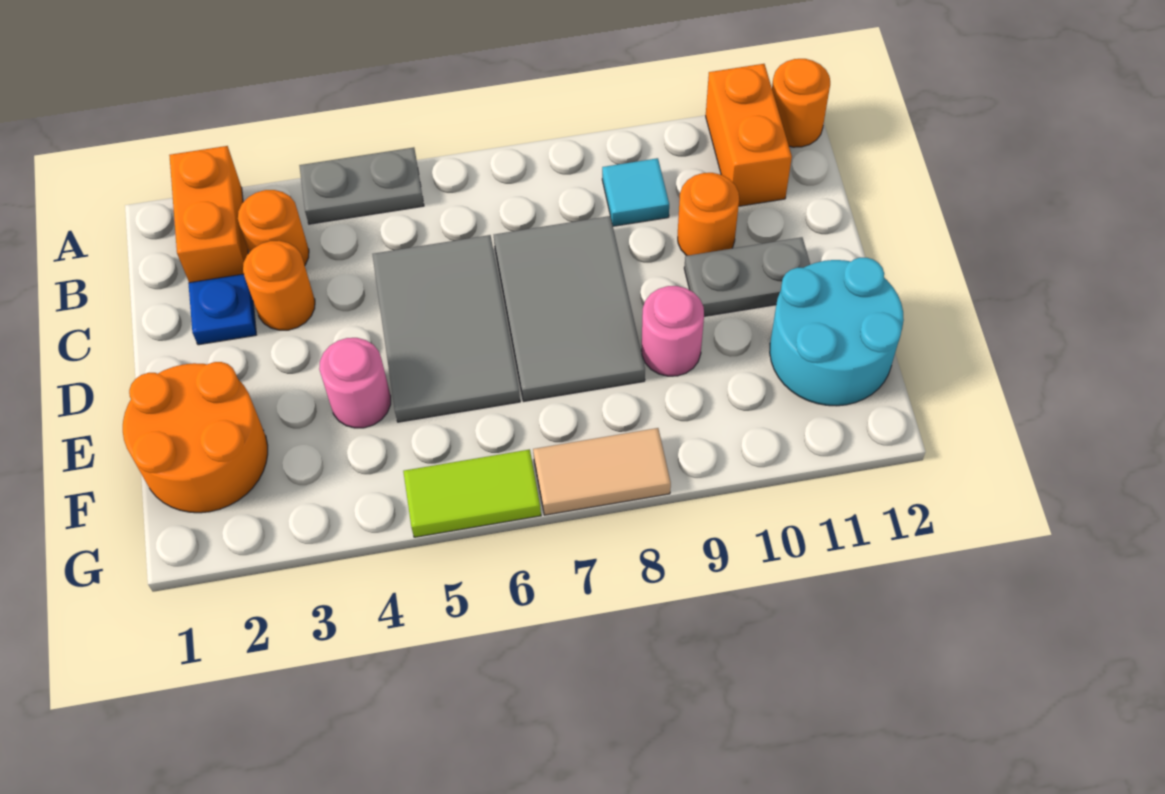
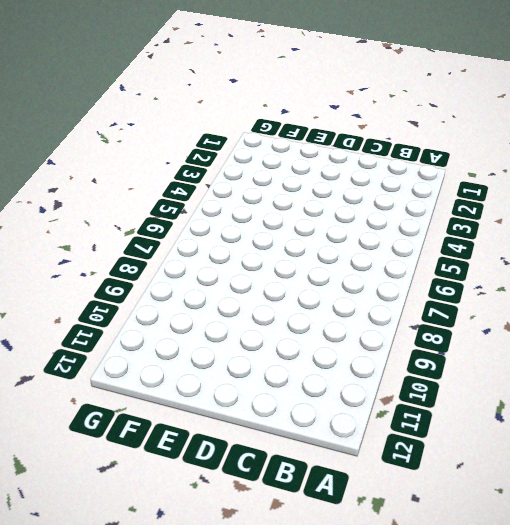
none -> orange brick A2:B2 level 1
none -> grey plate A4:A5 level 1
none -> orange brick A11:B11 level 1

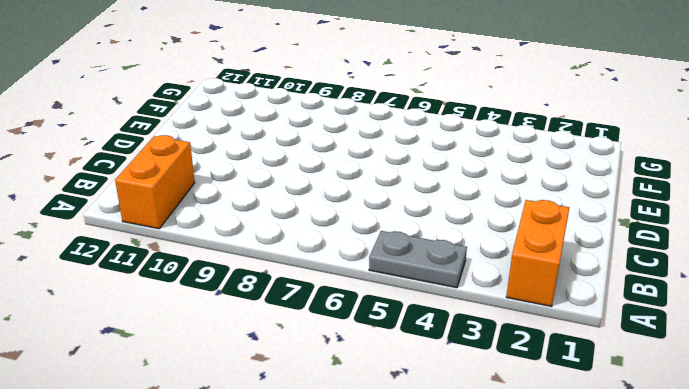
none -> orange round brick A12 level 1
none -> orange round brick B3 level 1
none -> cyan tile B9 level 1

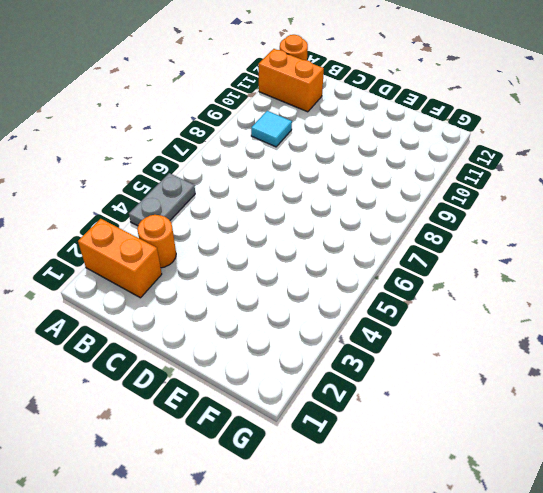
none -> blue plate C2 level 1
none -> orange round brick C3 level 1
none -> grey tile C5:E6 level 1

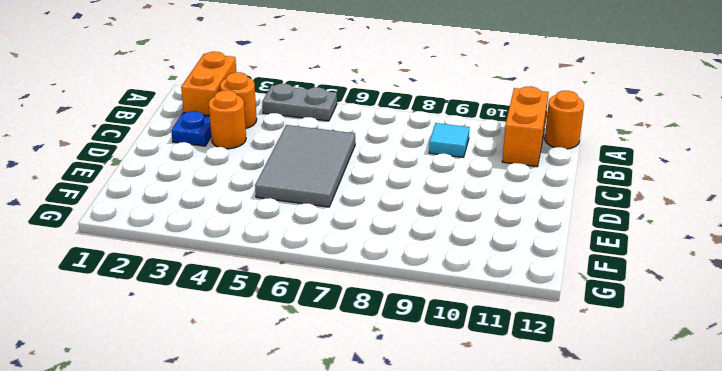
none -> grey tile C7:E8 level 1
none -> orange round brick C10 level 1
none -> grey plate D10:D11 level 1

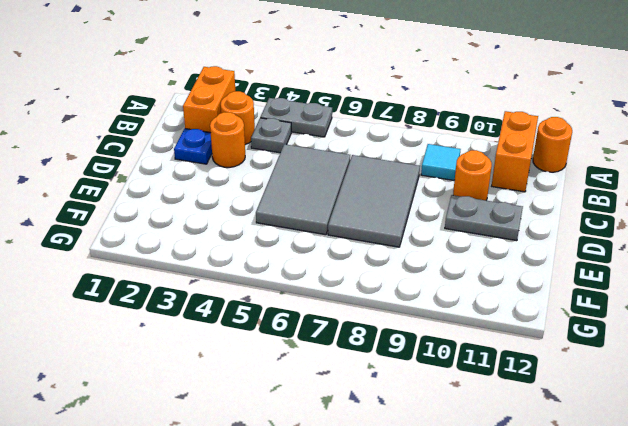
grey plate B4 level 1 -> none
none -> orange round brick E1:F2 level 1
none -> pink round brick E4 level 1
none -> pink round brick E9 level 1

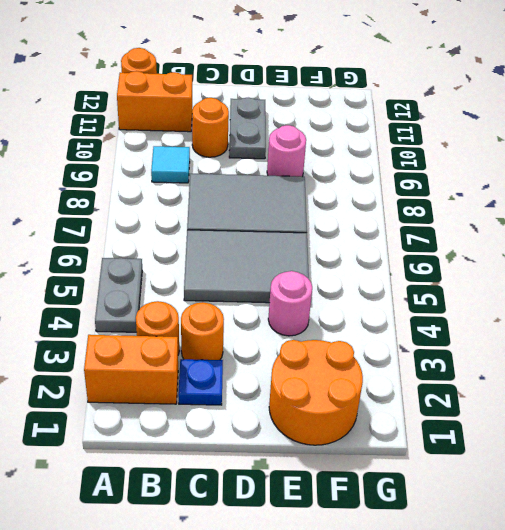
none -> cyan round brick E11:F12 level 1
none -> lime tile G5:G6 level 1
none -> tan tile G7:G8 level 1

